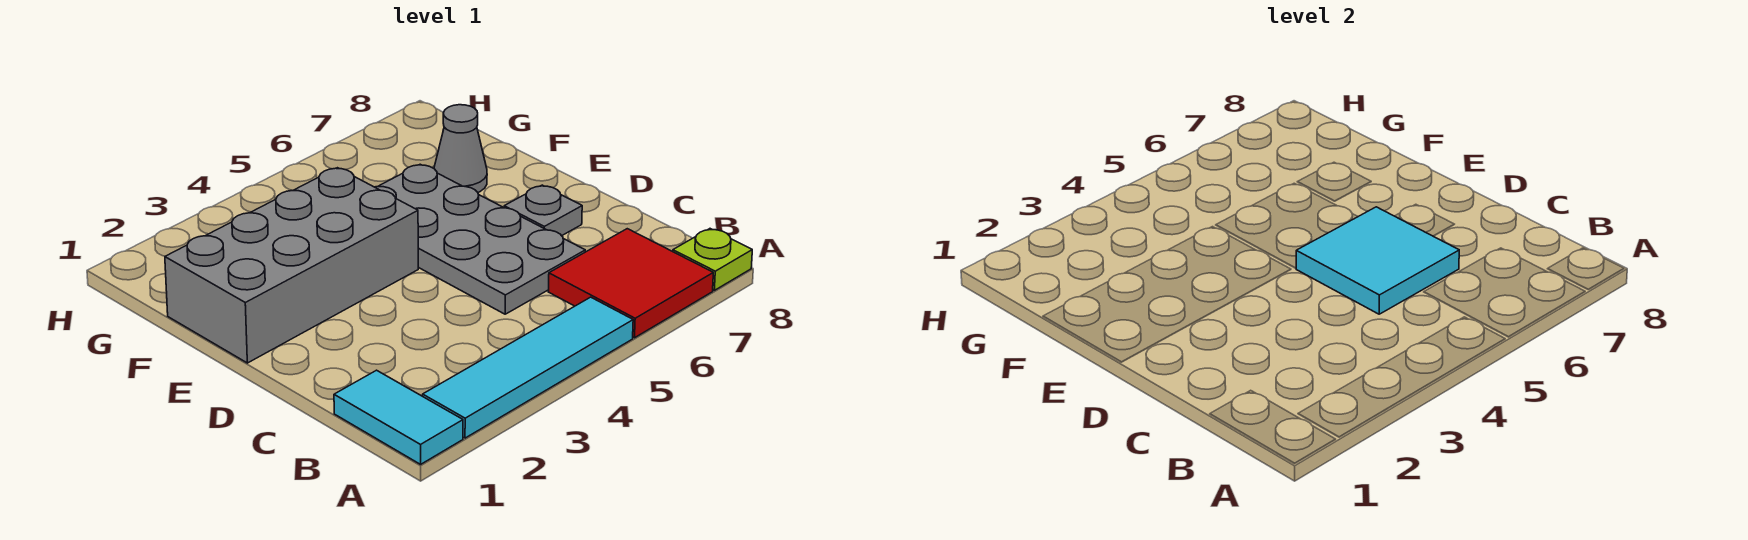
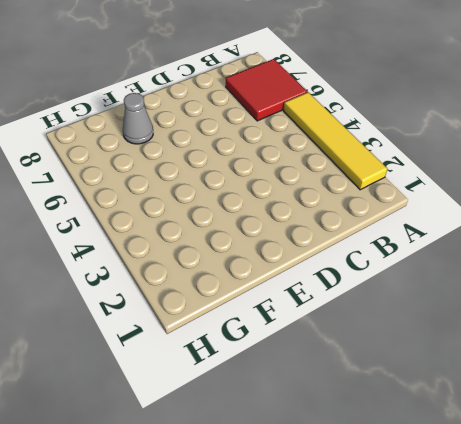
yellow tile A2:A5 level 1 -> cyan tile A2:A5 level 1
none -> cyan tile A1:B1 level 1
none -> lime plate A8 level 1

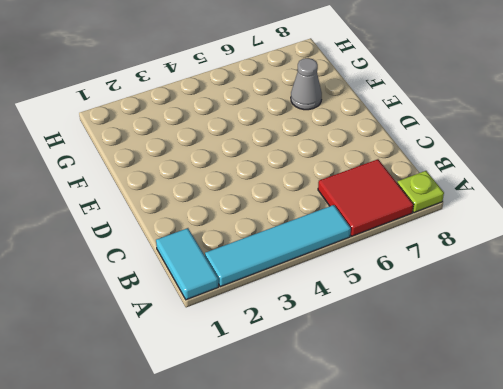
none -> grey plate C5:F6 level 1
none -> grey plate D7 level 1

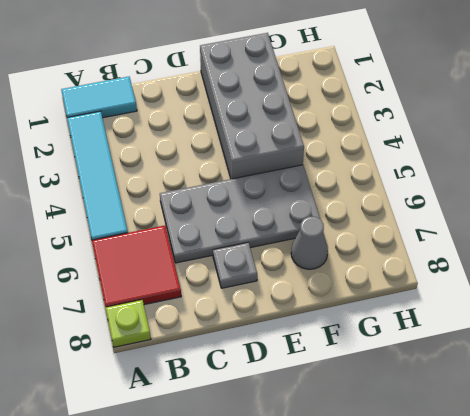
none -> cyan tile C5:D6 level 2

